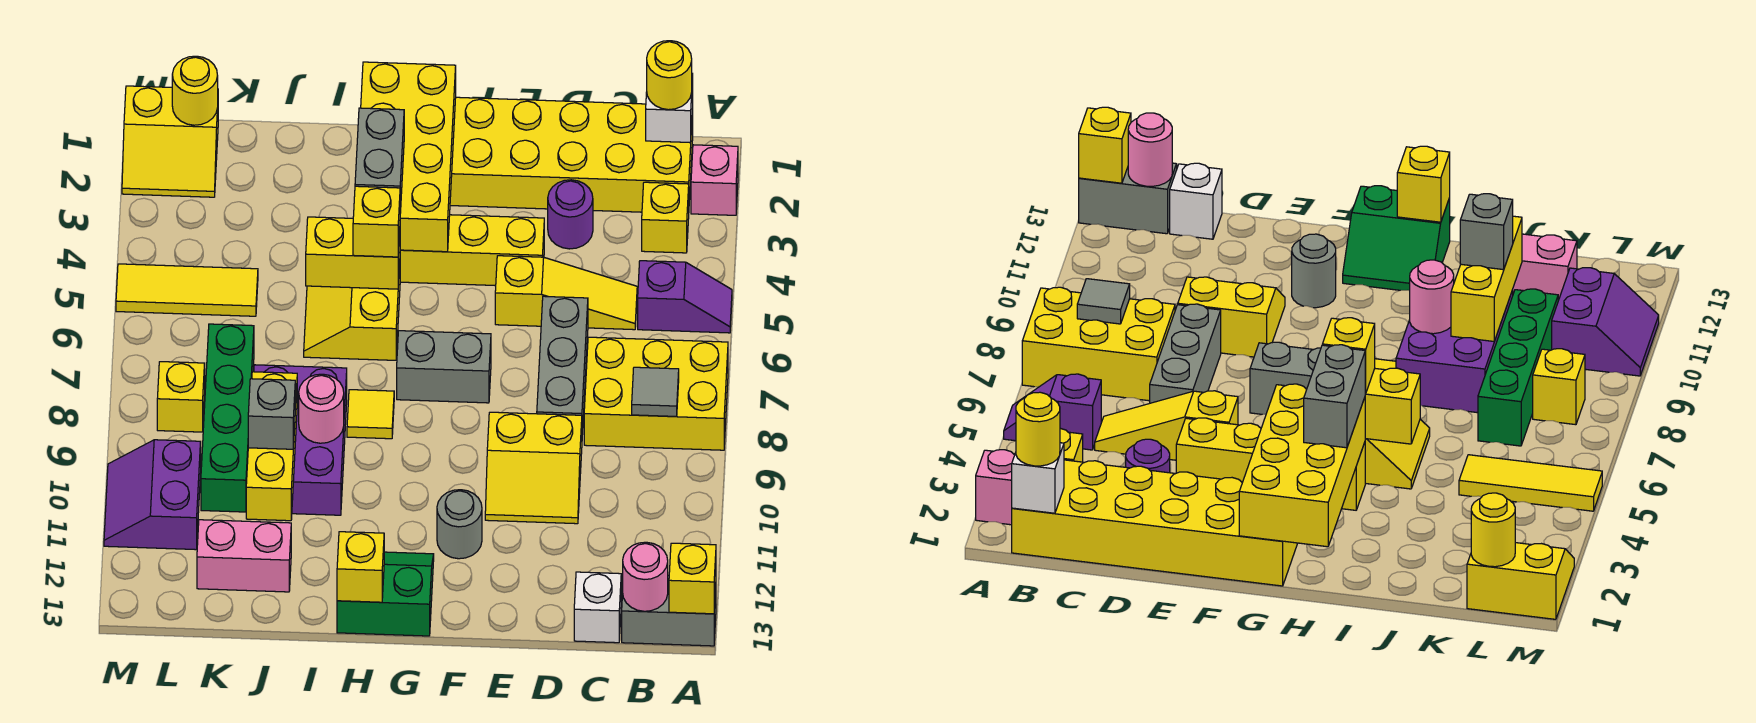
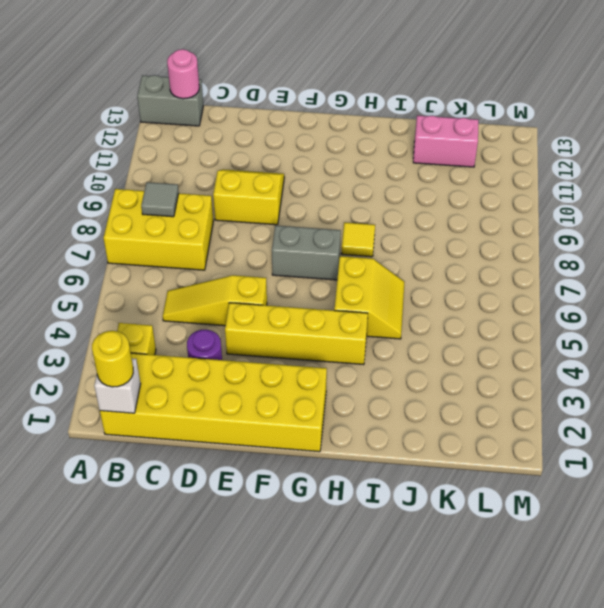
none -> pink brick A2 level 1
none -> purple slope A5:B5 level 1 top B
none -> white brick C13 level 1
none -> grey brick D6:D8 level 1

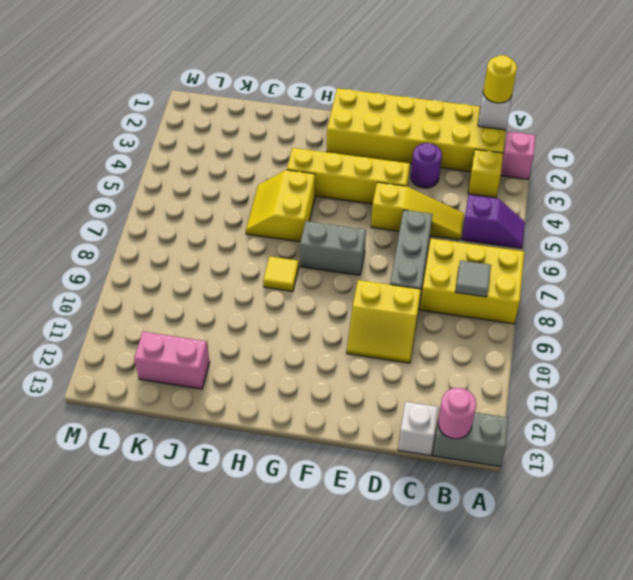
none -> grey round brick F11 level 1
none -> green slope G12:H13 level 1 top 13
none -> purple brick I8:J10 level 1
none -> yellow tile K5:M5 level 1

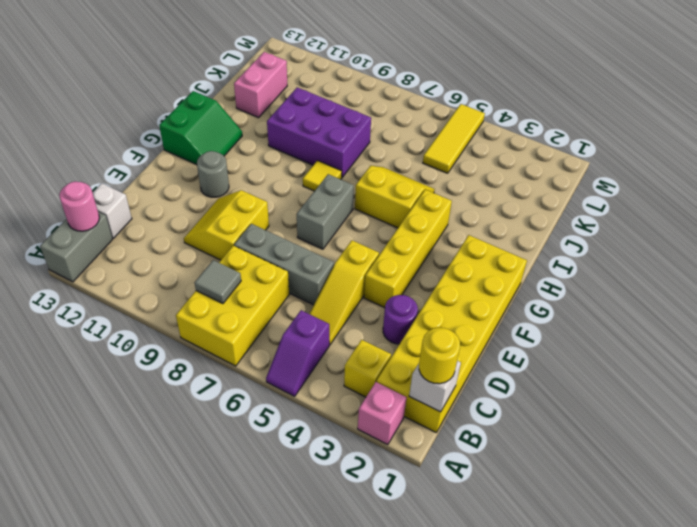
none -> green brick K7:K10 level 1
none -> yellow slope L1:M2 level 1 top 1
none -> yellow brick L8 level 1
none -> purple slope L10:M11 level 1 top L

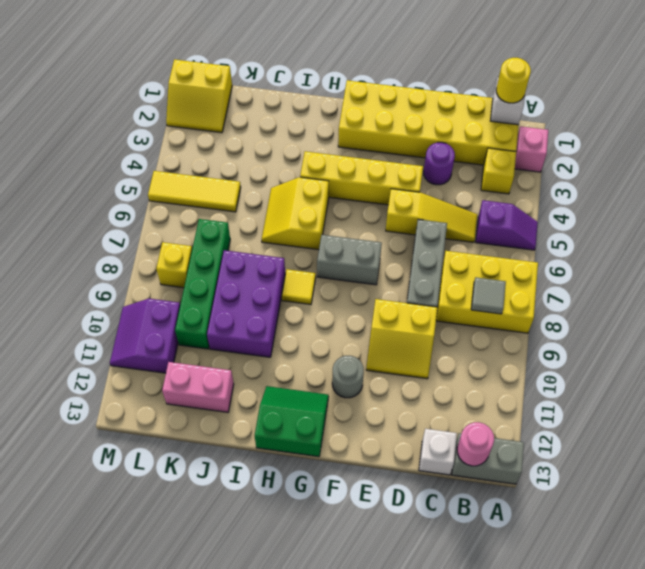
none -> yellow brick A13 level 2
none -> yellow brick G1:H4 level 2
none -> yellow brick H5:I5 level 2
none -> yellow brick H13 level 2

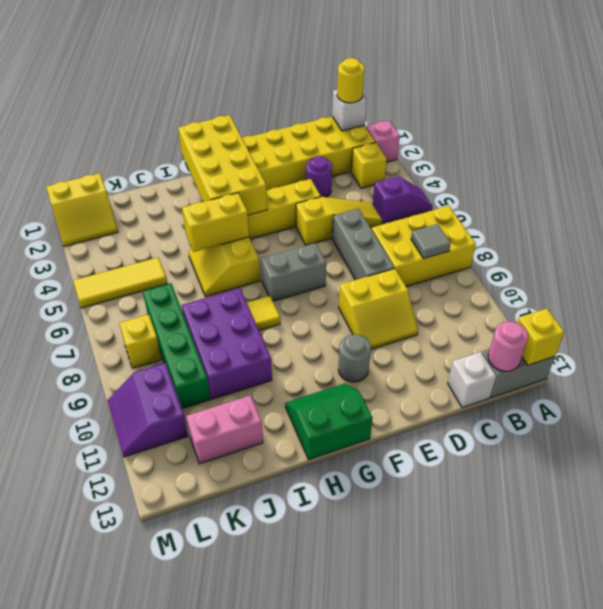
none -> yellow brick H13 level 2
none -> pink round brick I9 level 2
none -> yellow brick J9:J11 level 2
none -> yellow round brick L1 level 2

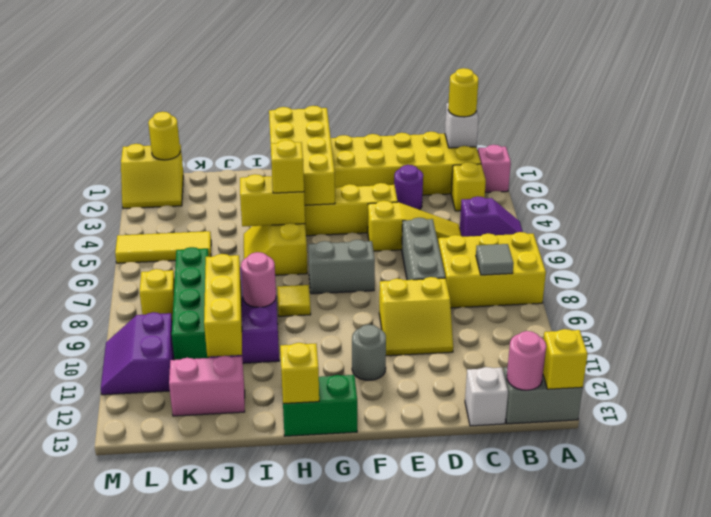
none -> grey brick H3:H4 level 3
none -> grey brick J10 level 3

